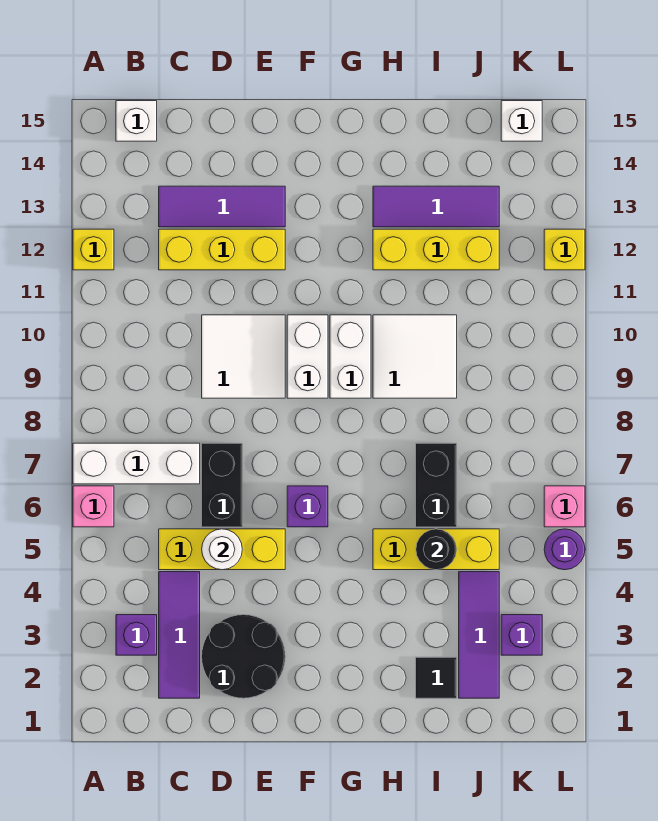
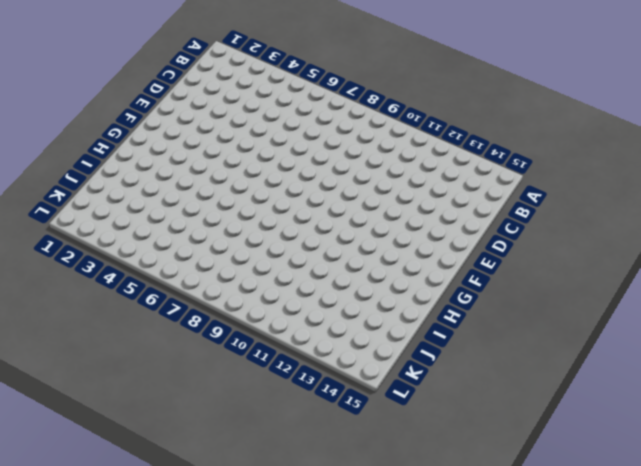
none -> pink brick A6 level 1
none -> white brick A7:C7 level 1
none -> yellow brick A12 level 1

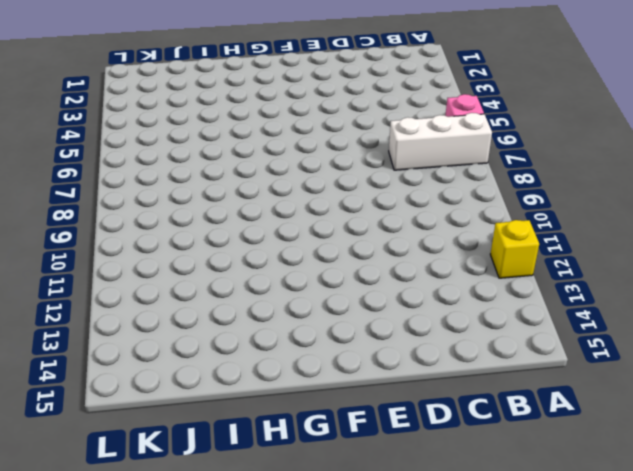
none -> purple brick B3 level 1
none -> white brick B15 level 1
none -> purple tile C2:C4 level 1

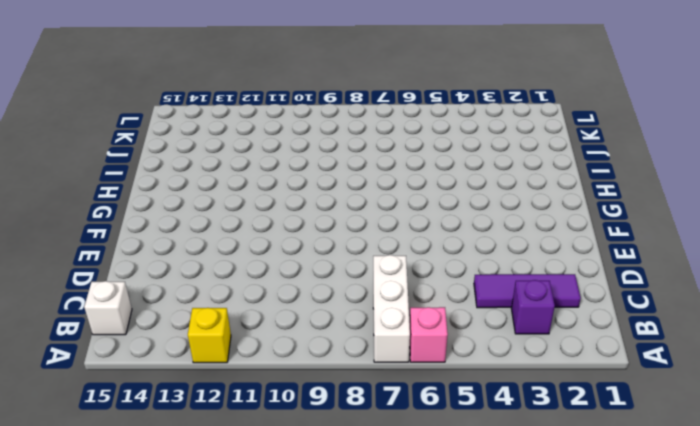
none -> yellow brick C5:E5 level 1
none -> yellow brick C12:E12 level 1
none -> purple tile C13:E13 level 1

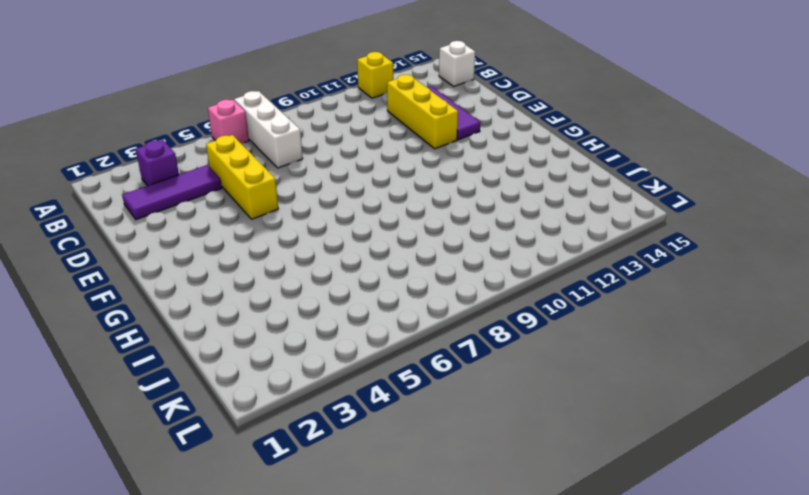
none -> black round brick D2:E3 level 1
none -> black brick D6:D7 level 1
none -> white tile D9:E10 level 1

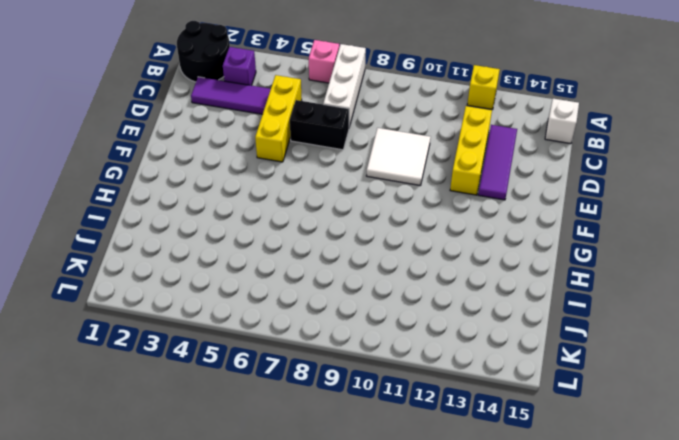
black round brick A1:B2 level 1 -> black round brick D2:E3 level 1
none -> purple brick F6 level 1
none -> white brick F9:F10 level 1
none -> white brick G9:G10 level 1

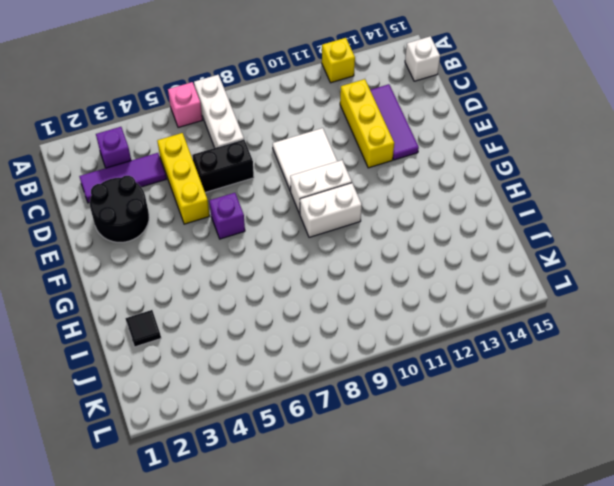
none -> yellow brick H5:J5 level 1
none -> white tile H9:I10 level 1
none -> yellow brick H12:J12 level 1

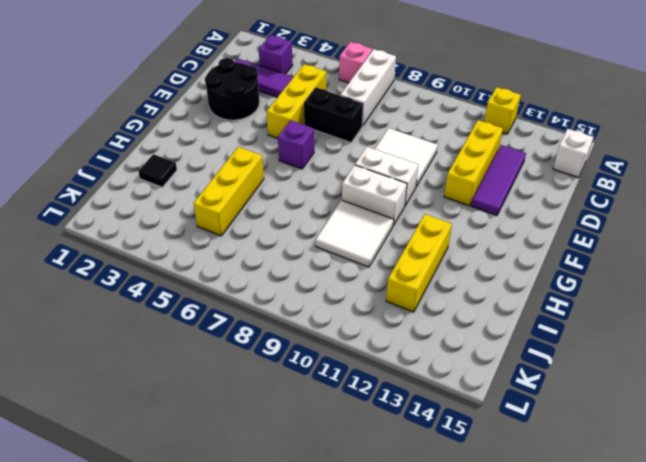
none -> purple tile H13:J13 level 1
none -> black brick I6:I7 level 1
none -> purple tile J2:J4 level 1

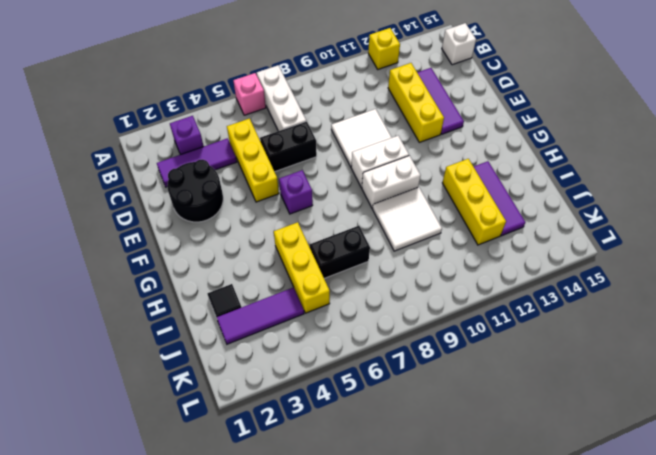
none -> purple brick K3 level 1
none -> white brick K15 level 1
none -> purple round brick L5 level 1

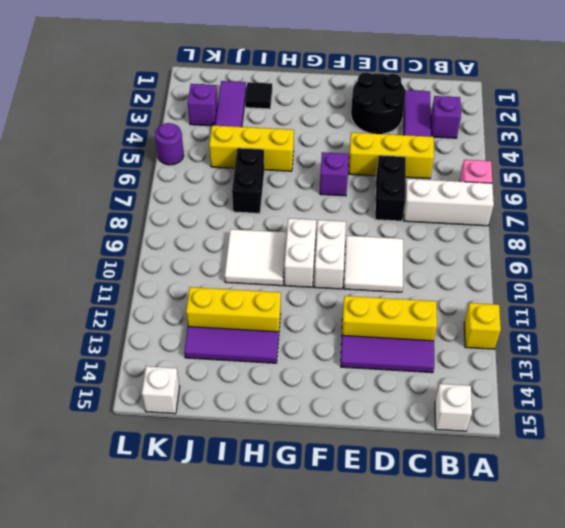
none -> pink brick L6 level 1
none -> yellow brick L12 level 1
none -> white round brick D5 level 2

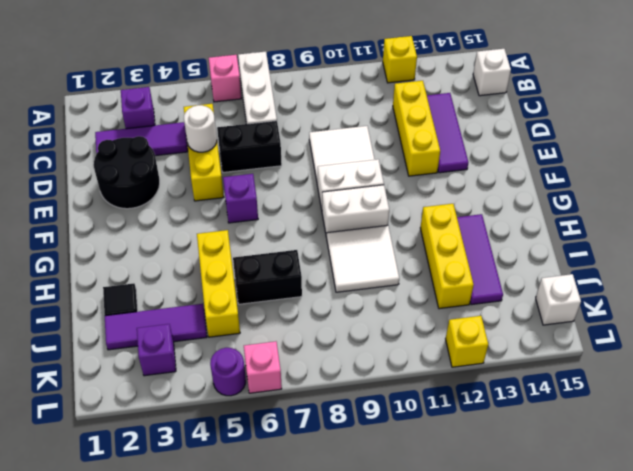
none -> black round brick I5 level 2

